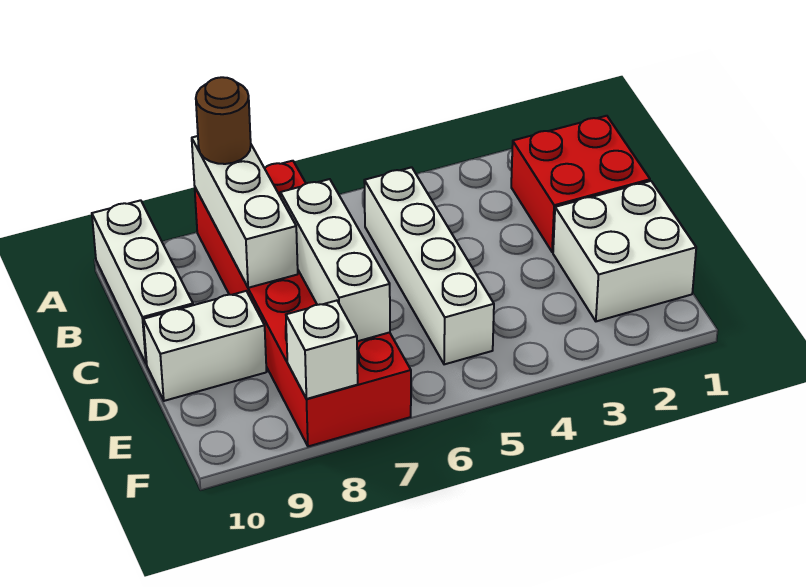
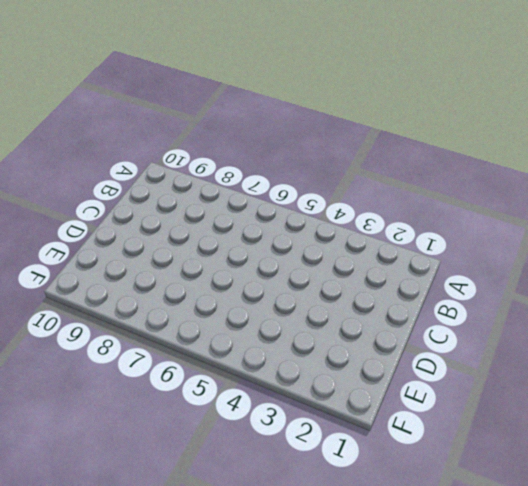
none -> red brick A7:F8 level 1
none -> white brick A10:C10 level 1

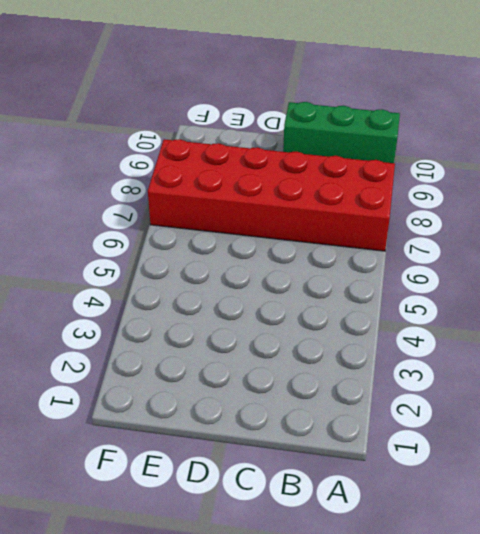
green brick A10:C10 level 1 -> white brick A10:C10 level 1
none -> red brick B1:C2 level 1
none -> white brick B5:E5 level 1

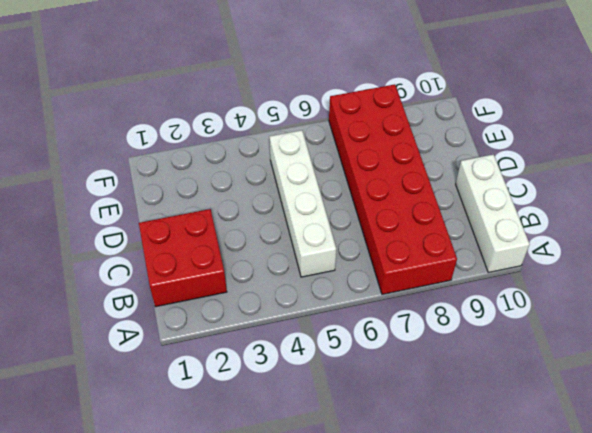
none -> white brick D1:E2 level 1
none -> white brick D9:D10 level 1

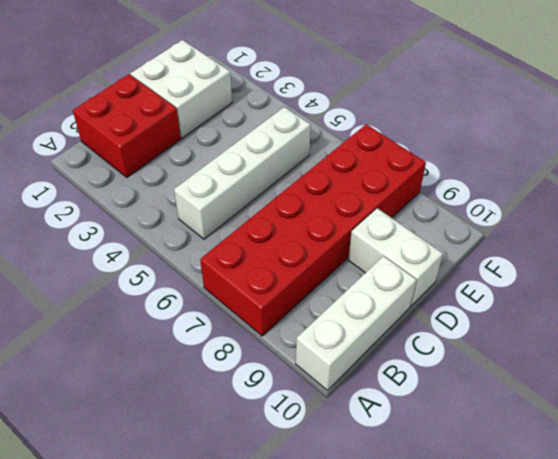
none -> white brick A8:C8 level 2
none -> white brick C7:E7 level 2

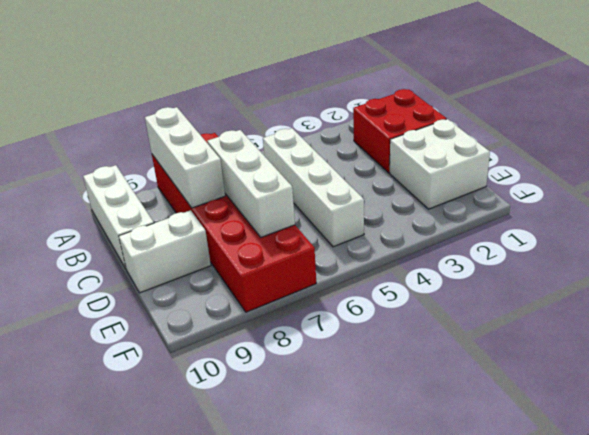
none -> white brick F8 level 2
none -> brown round brick A8 level 3

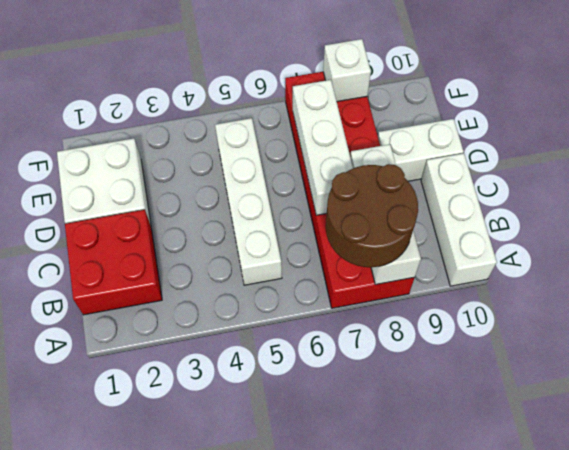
brown round brick A7:B8 level 3 -> brown round brick A8 level 3

